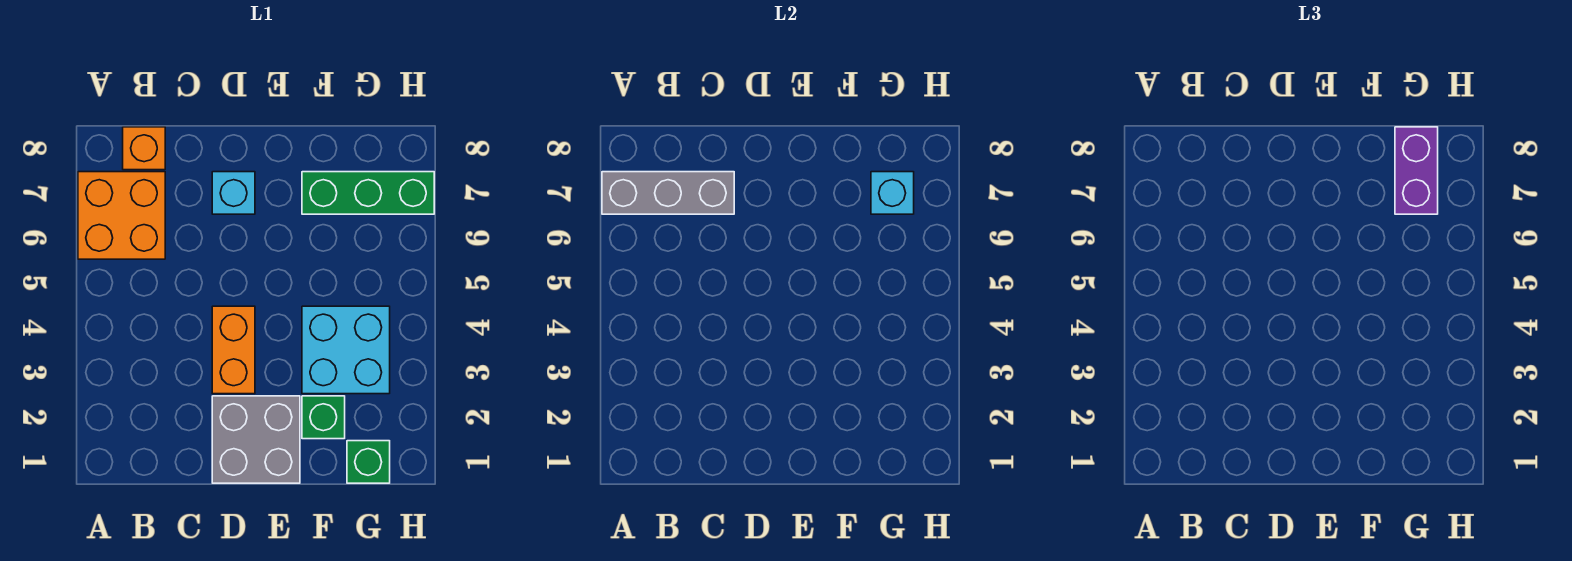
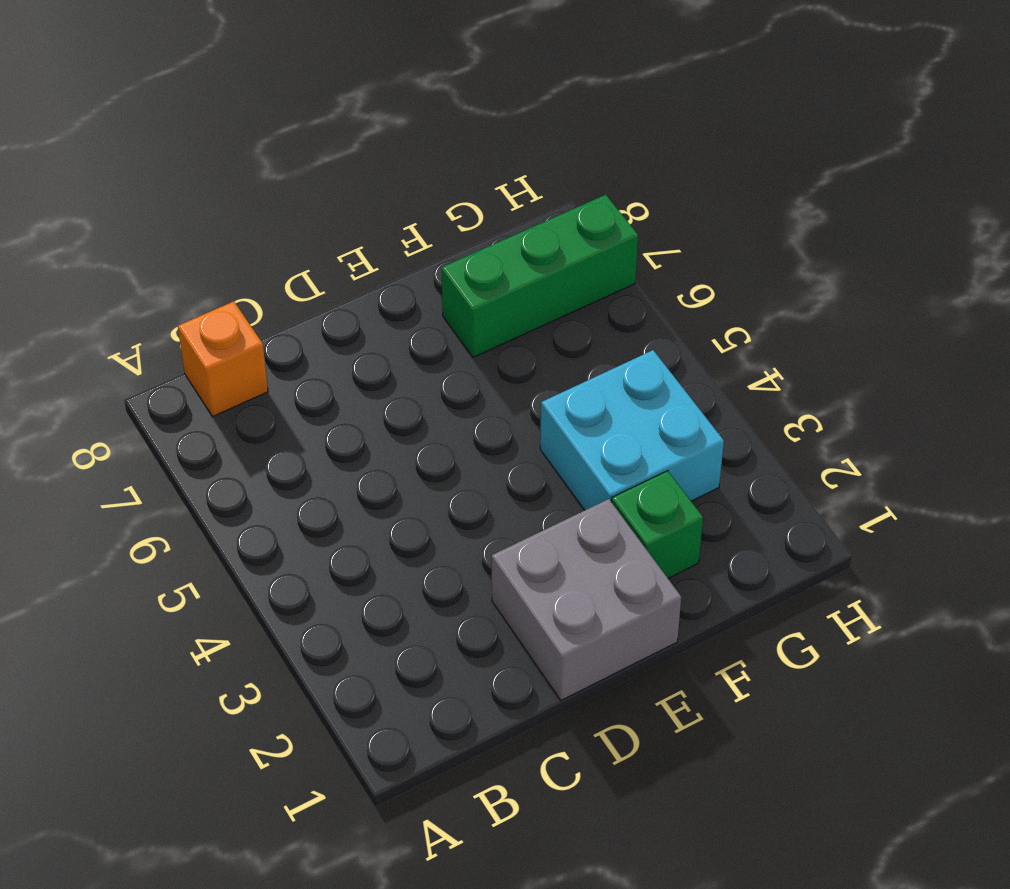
none -> orange brick A6:B7 level 1
none -> orange brick D3:D4 level 1
none -> cyan brick D7 level 1

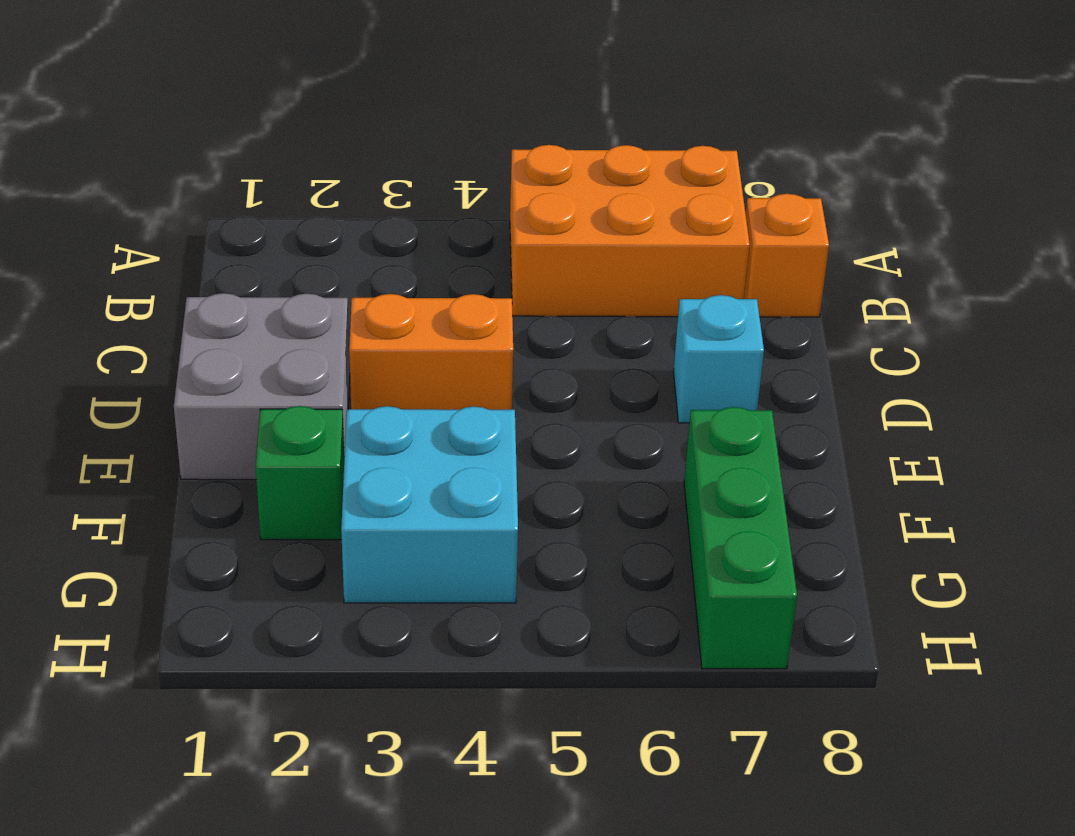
orange brick A5:B7 level 1 -> orange brick A6:B7 level 1
none -> green brick G1 level 1
none -> grey brick A7:C7 level 2
none -> cyan brick G7 level 2

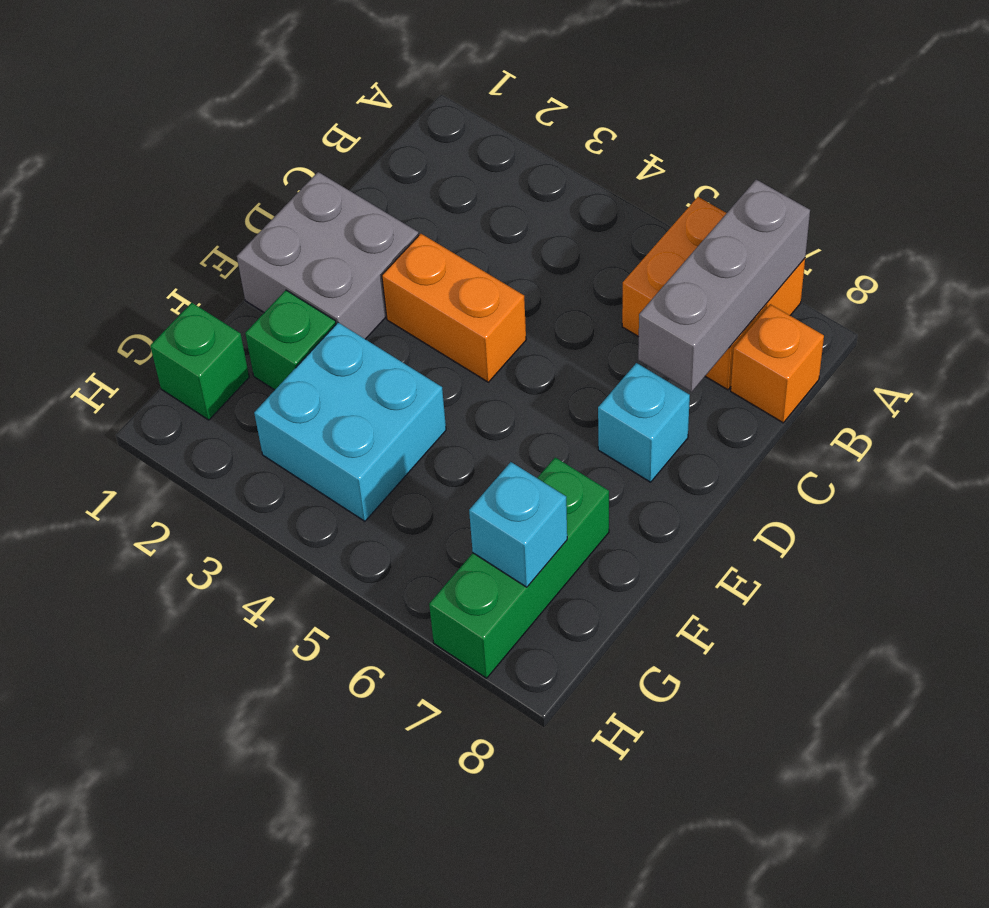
none -> purple brick G7:G8 level 3

